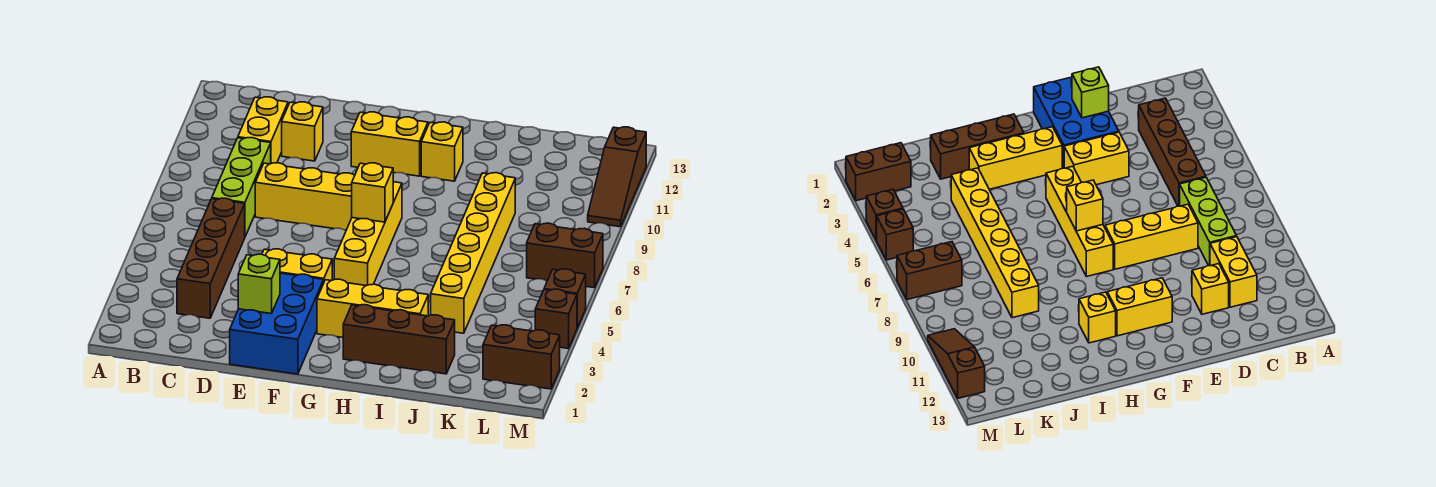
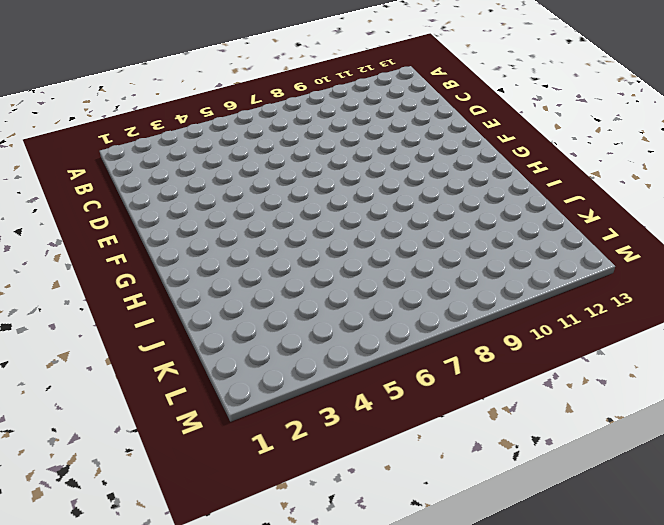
none -> brown brick C3:C6 level 1
none -> lime brick C7:C9 level 1
none -> yellow brick C10:C11 level 1

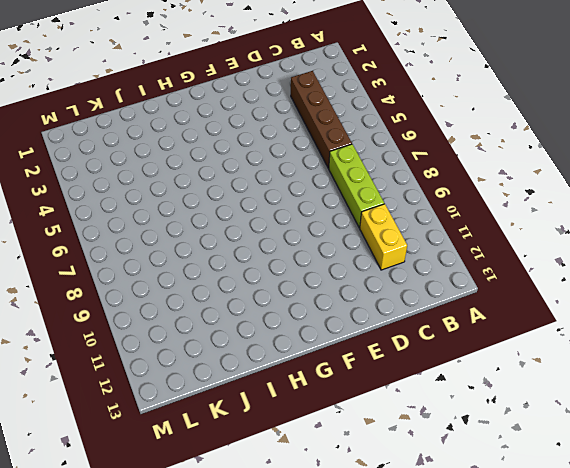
none -> yellow brick D8:F8 level 1
none -> yellow brick D11 level 1
none -> blue brick E1:F3 level 1

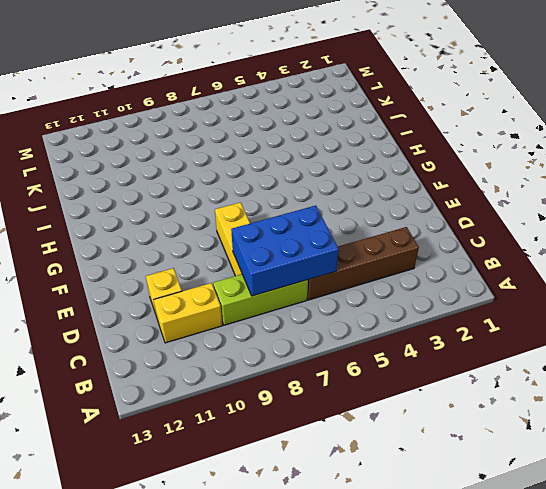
blue brick C6:D8 level 2 -> blue brick E1:F3 level 1
none -> yellow brick E4:F4 level 1
none -> yellow brick F11:G11 level 1
none -> yellow brick G3:I3 level 1

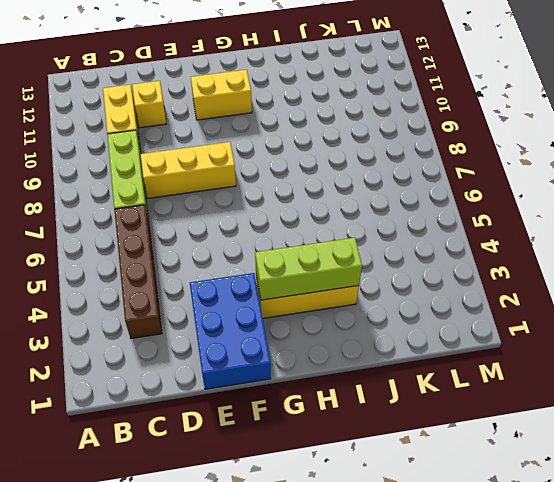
lime brick G3:I3 level 2 -> none
none -> yellow brick E4:F4 level 1
none -> yellow brick G5:G8 level 1
none -> brown brick H2:J2 level 1

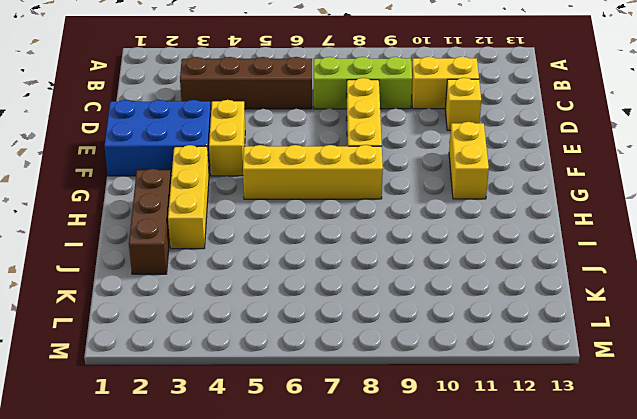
none -> yellow brick H11 level 1
none -> yellow brick J4:J9 level 1
none -> brown brick L2:M2 level 1

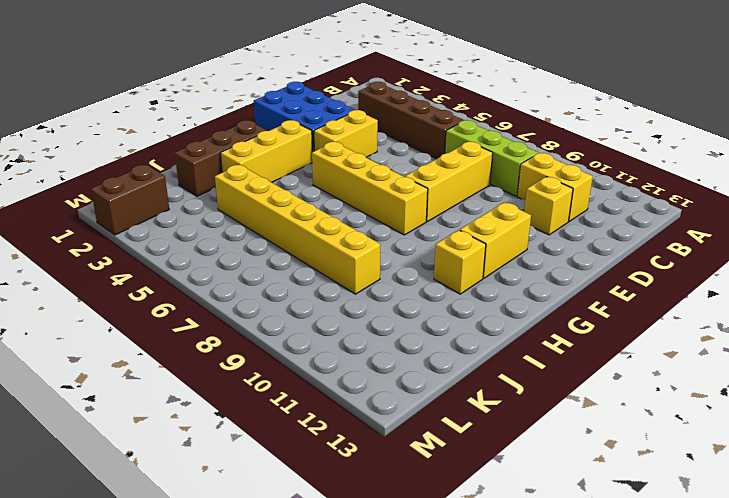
none -> brown brick L7:M7 level 1
none -> brown brick M4 level 1
none -> brown brick M5 level 1

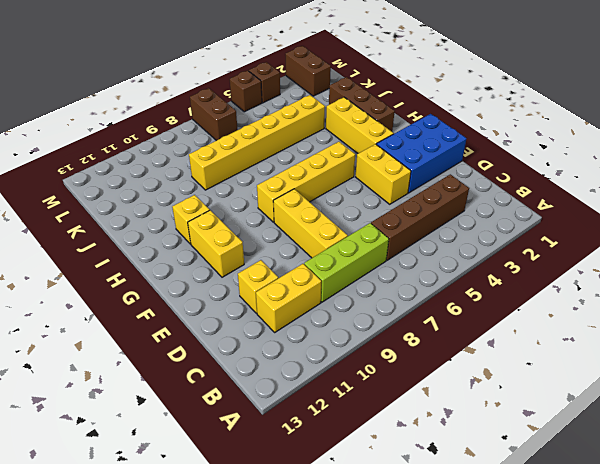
none -> brown slope M10:M12 level 1 top 12
none -> lime brick E2 level 2
none -> yellow brick G7 level 2

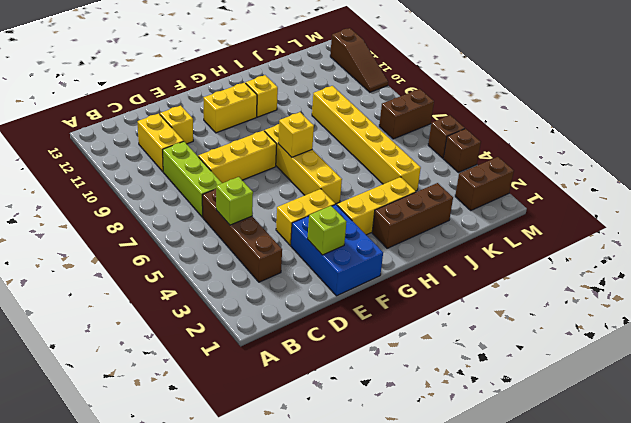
lime brick C5 level 2 -> none

